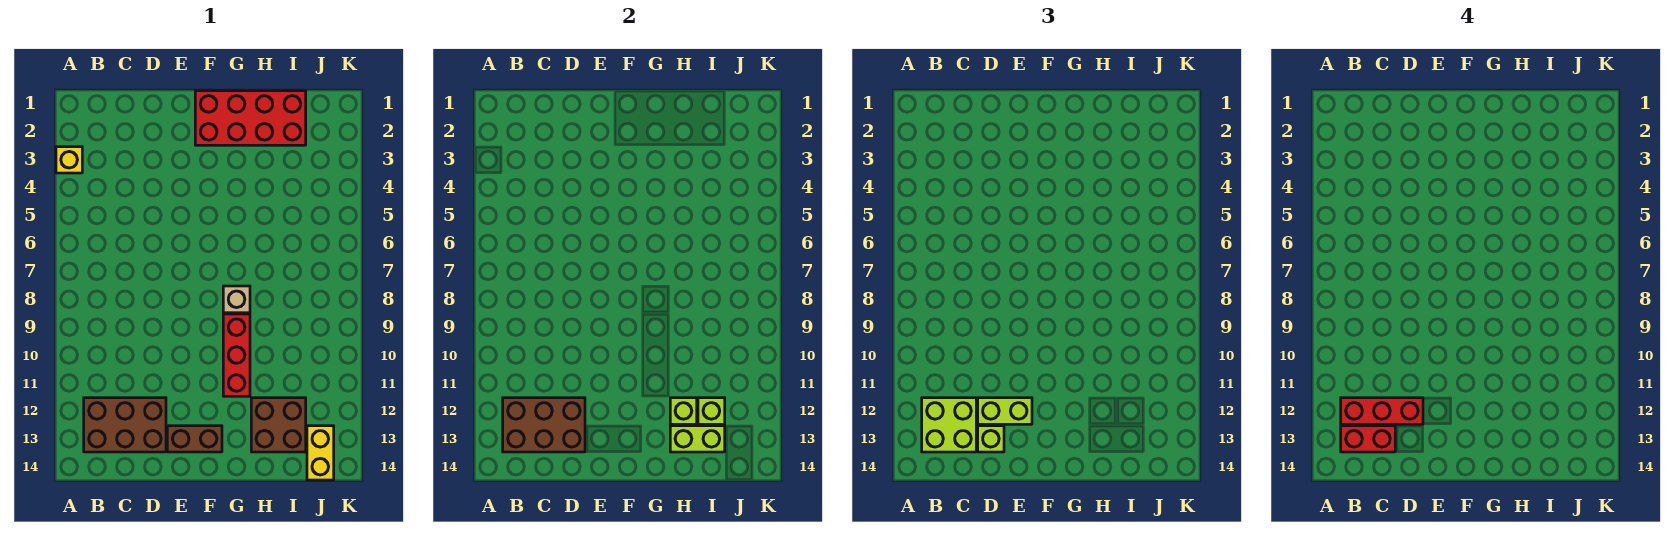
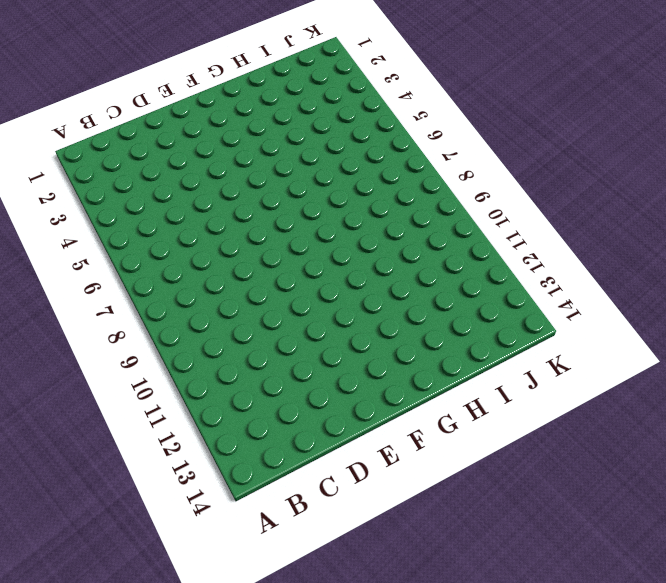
none -> yellow brick A3 level 1
none -> brown brick B12:D13 level 1
none -> brown brick E13:F13 level 1

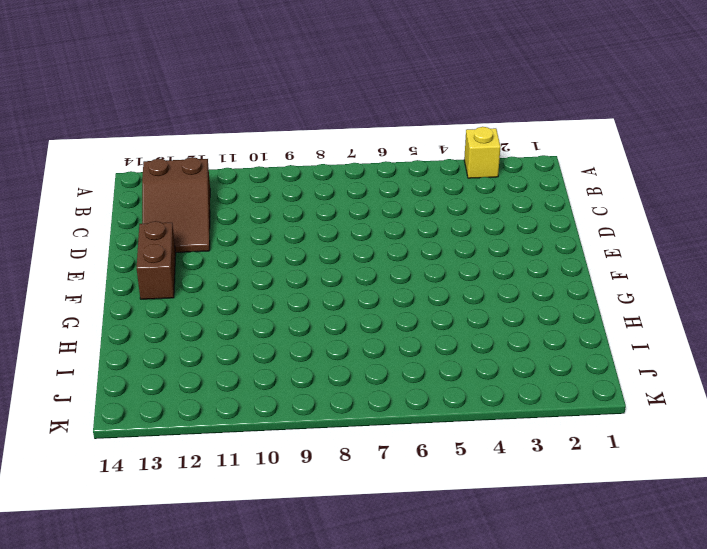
brown slope B12:D13 level 1 top B -> brown brick B12:D13 level 1
none -> red brick F1:I2 level 1
none -> tan brick G8 level 1
none -> red brick G9:G11 level 1

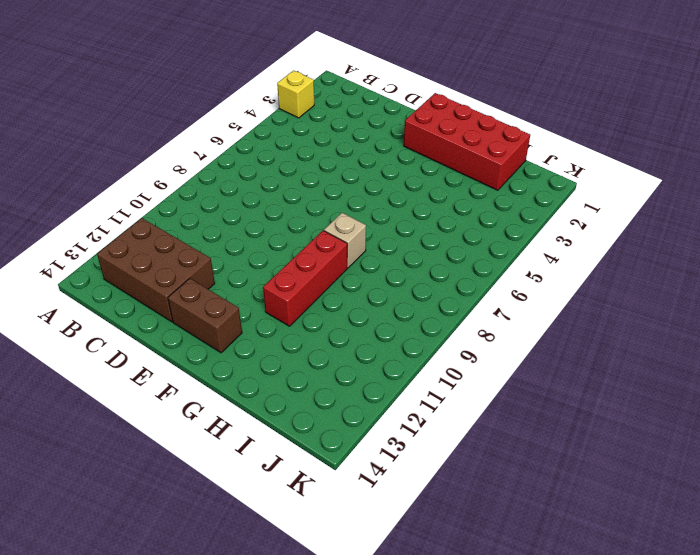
none -> brown brick H12:I13 level 1
none -> yellow brick J13:J14 level 1
none -> brown brick B12:D13 level 2

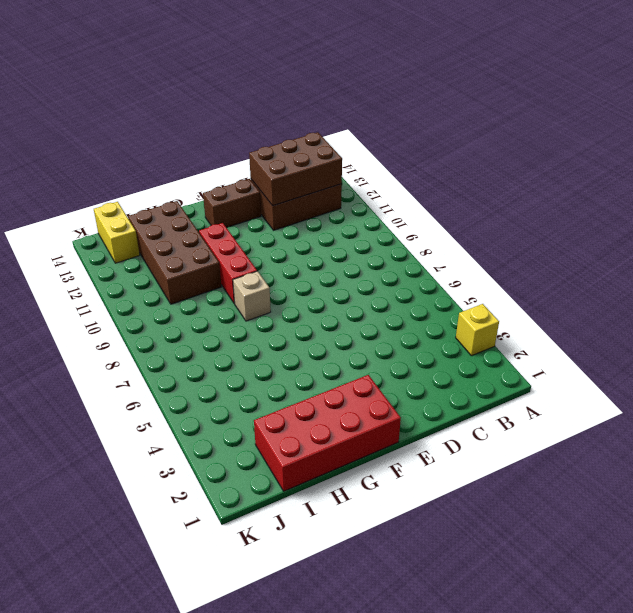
brown brick H10:I13 level 1 -> brown brick H12:I13 level 1
none -> lime brick H12 level 2
none -> lime brick H13:I13 level 2
none -> lime brick I12 level 2

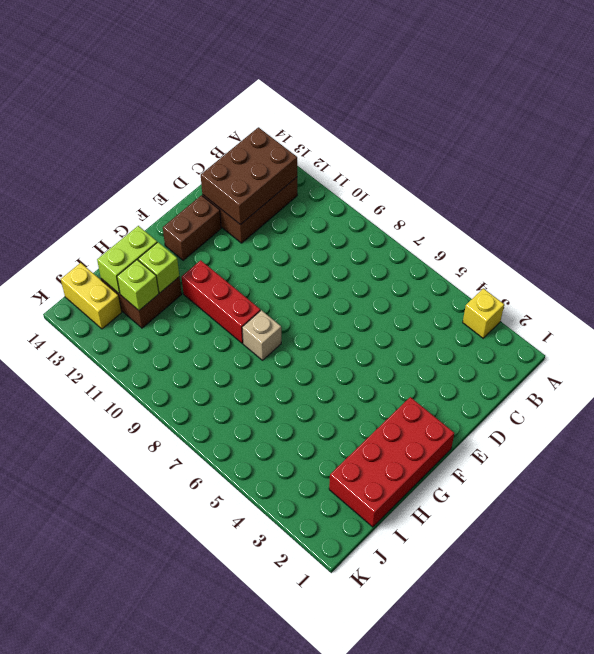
none -> lime brick B12:C13 level 3
none -> lime brick D12:E12 level 3
none -> lime brick D13 level 3

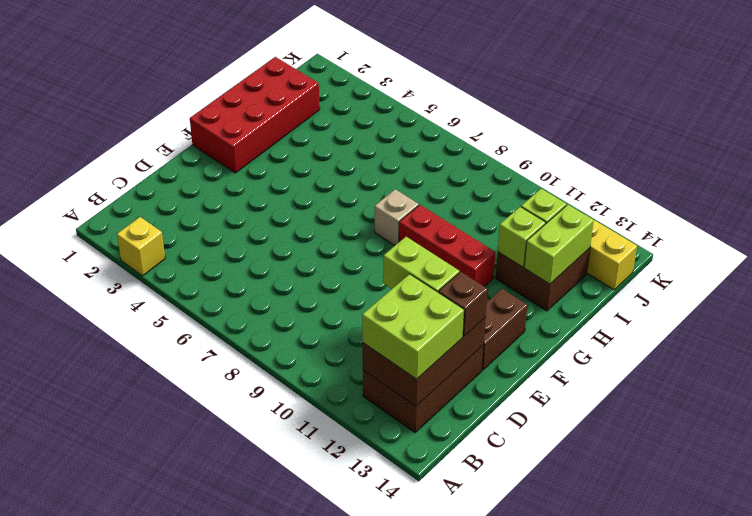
lime brick D11:D12 level 3 -> lime brick D12:E12 level 3
brown brick D13 level 3 -> lime brick D13 level 3
none -> red brick B12:D12 level 4
none -> red brick B13:C13 level 4

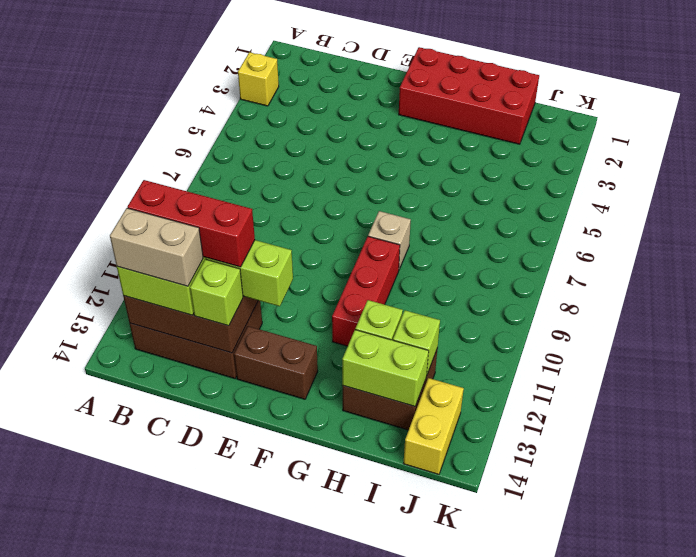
tan brick B13:C13 level 4 -> red brick B13:C13 level 4

